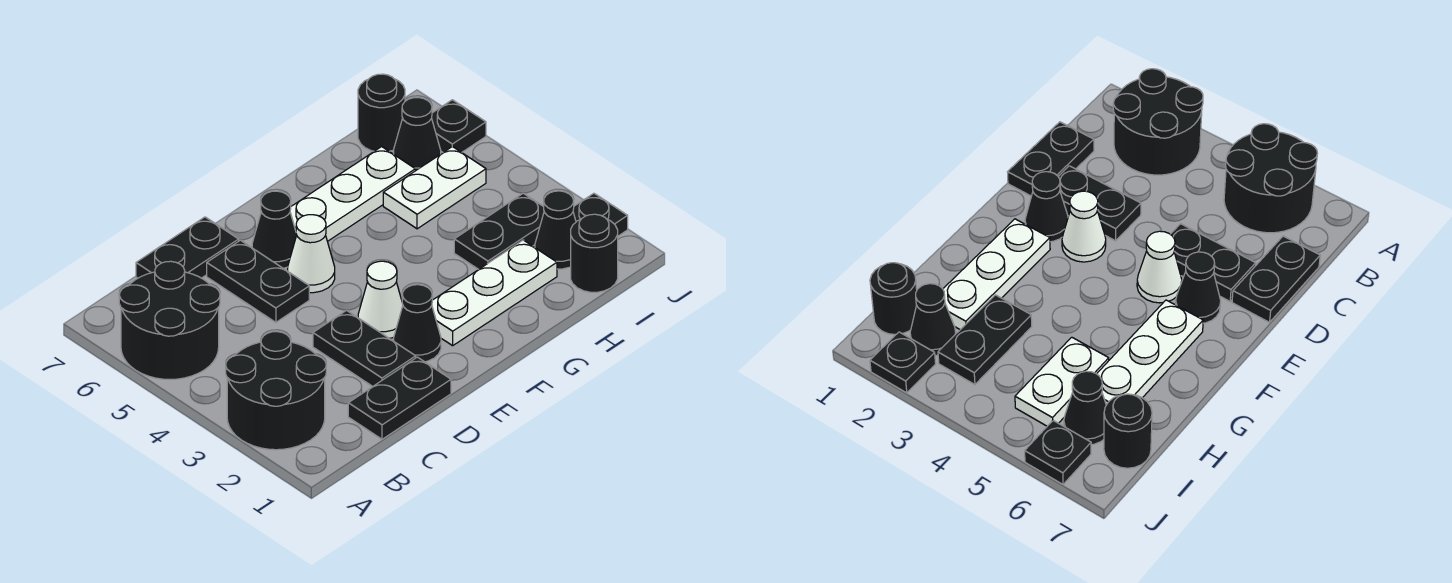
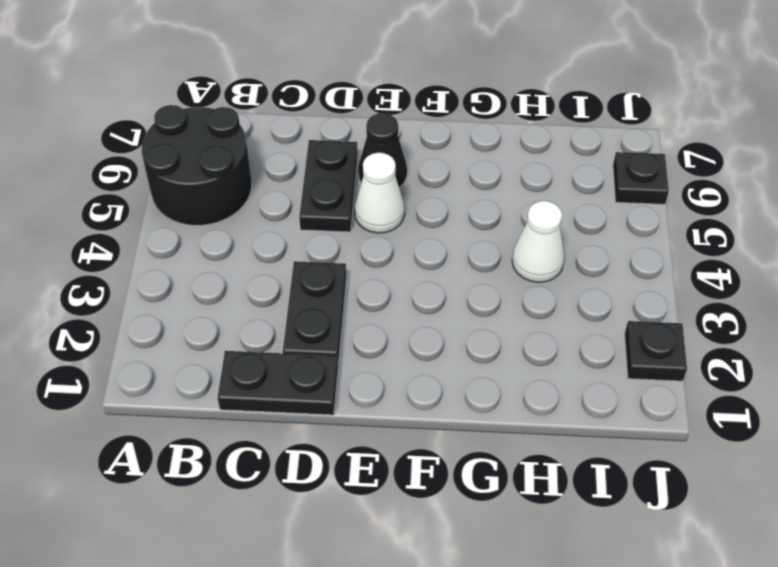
white cone H4 level 1 -> white cone E3 level 1
none -> black round brick A2:B3 level 1
none -> black plate C7:D7 level 1
none -> black cone E2 level 1

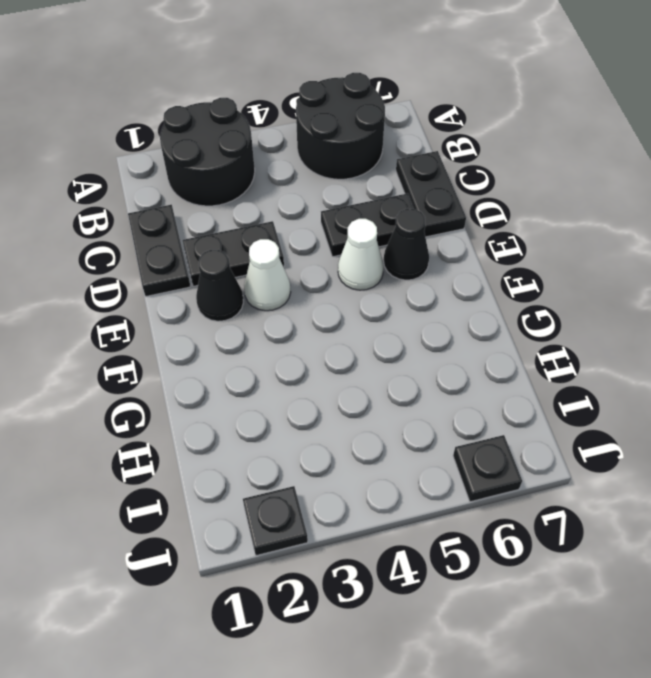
none -> white plate F2:H2 level 1
none -> white plate F6:H6 level 1
none -> black plate H3:I3 level 1

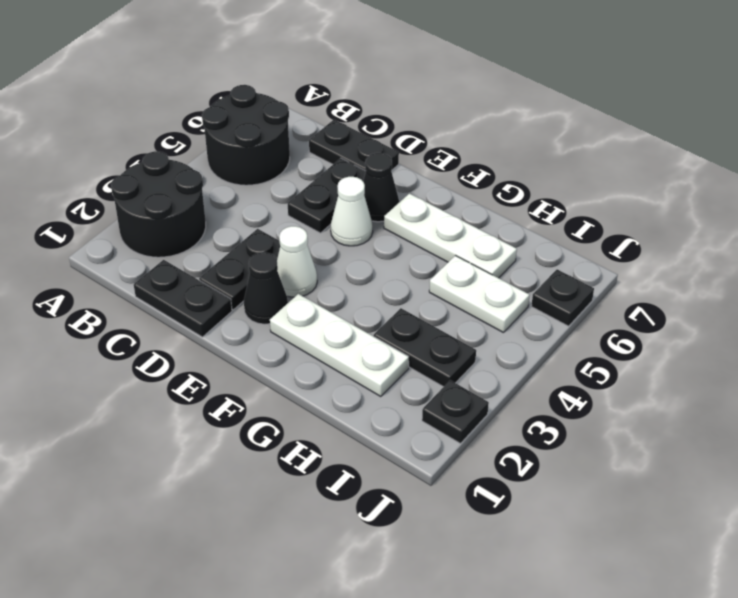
none -> black round brick I1 level 1
none -> black cone I2 level 1
none -> black cone I6 level 1

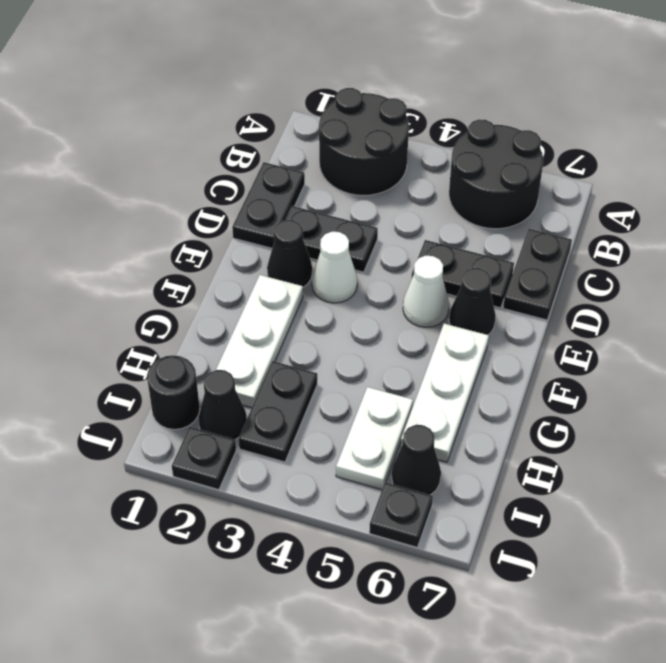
none -> black round brick I7 level 1

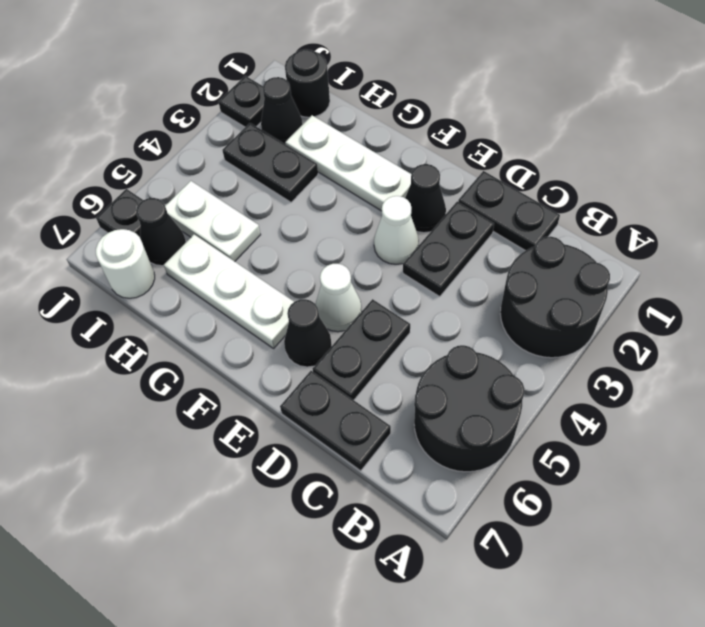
white round brick I7 level 1 -> black round brick I7 level 1

